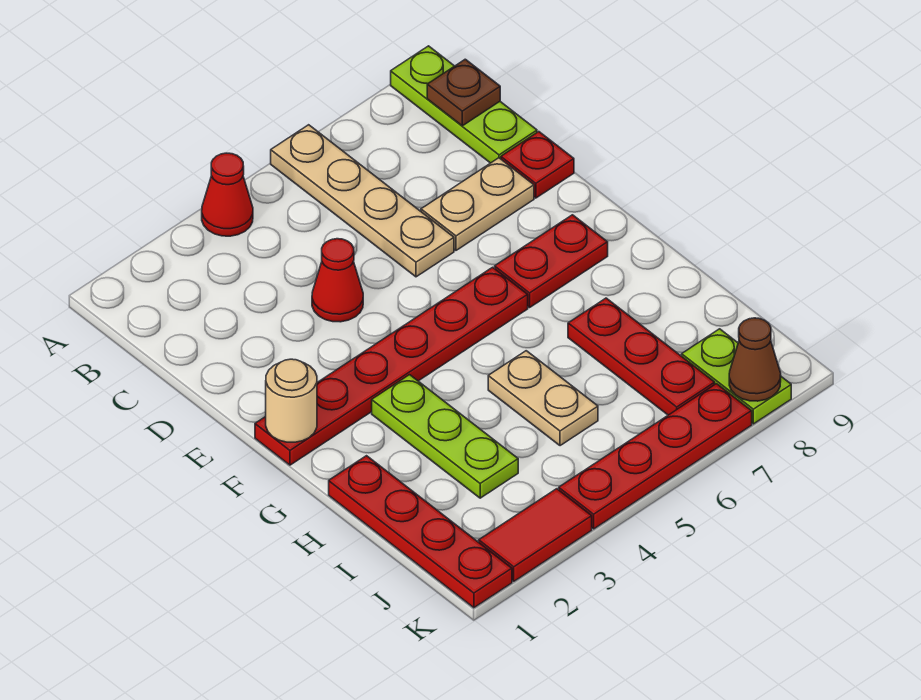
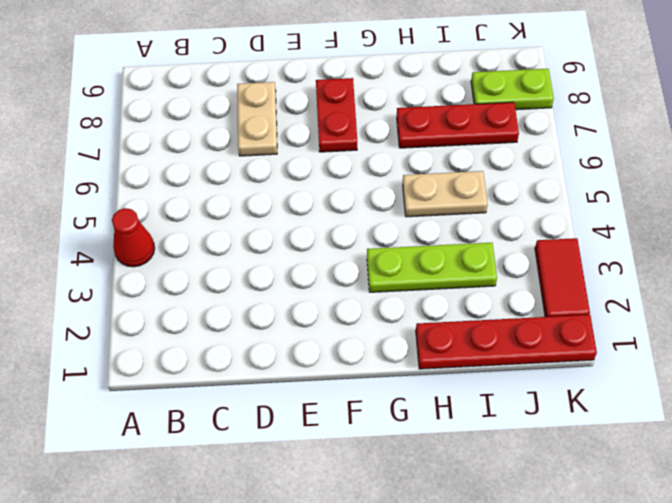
none -> tan plate A6:D6 level 1
none -> lime plate A9:C9 level 1
none -> red cone D4 level 1

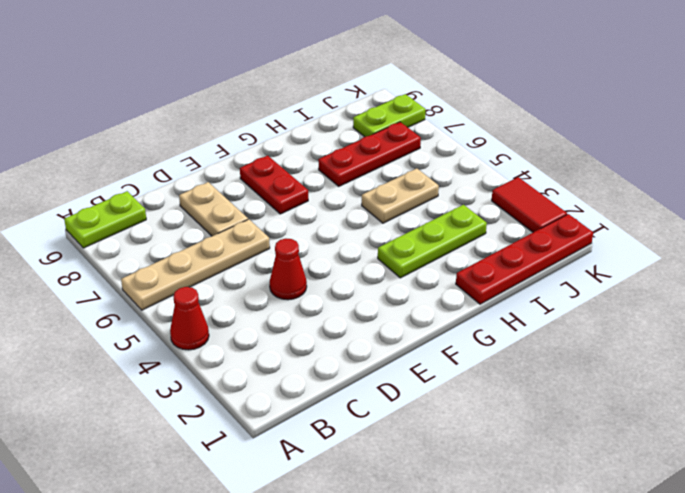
lime plate A9:B9 level 1 -> lime plate A9:C9 level 1
none -> red plate D9 level 1
none -> red plate F1:F6 level 1
none -> red plate K4:K7 level 1

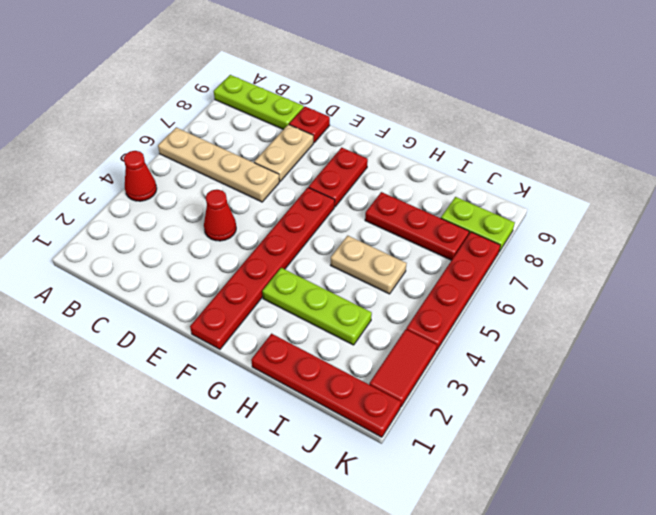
none -> brown plate B9 level 2
none -> tan round brick F1 level 2
none -> brown cone K8 level 2

